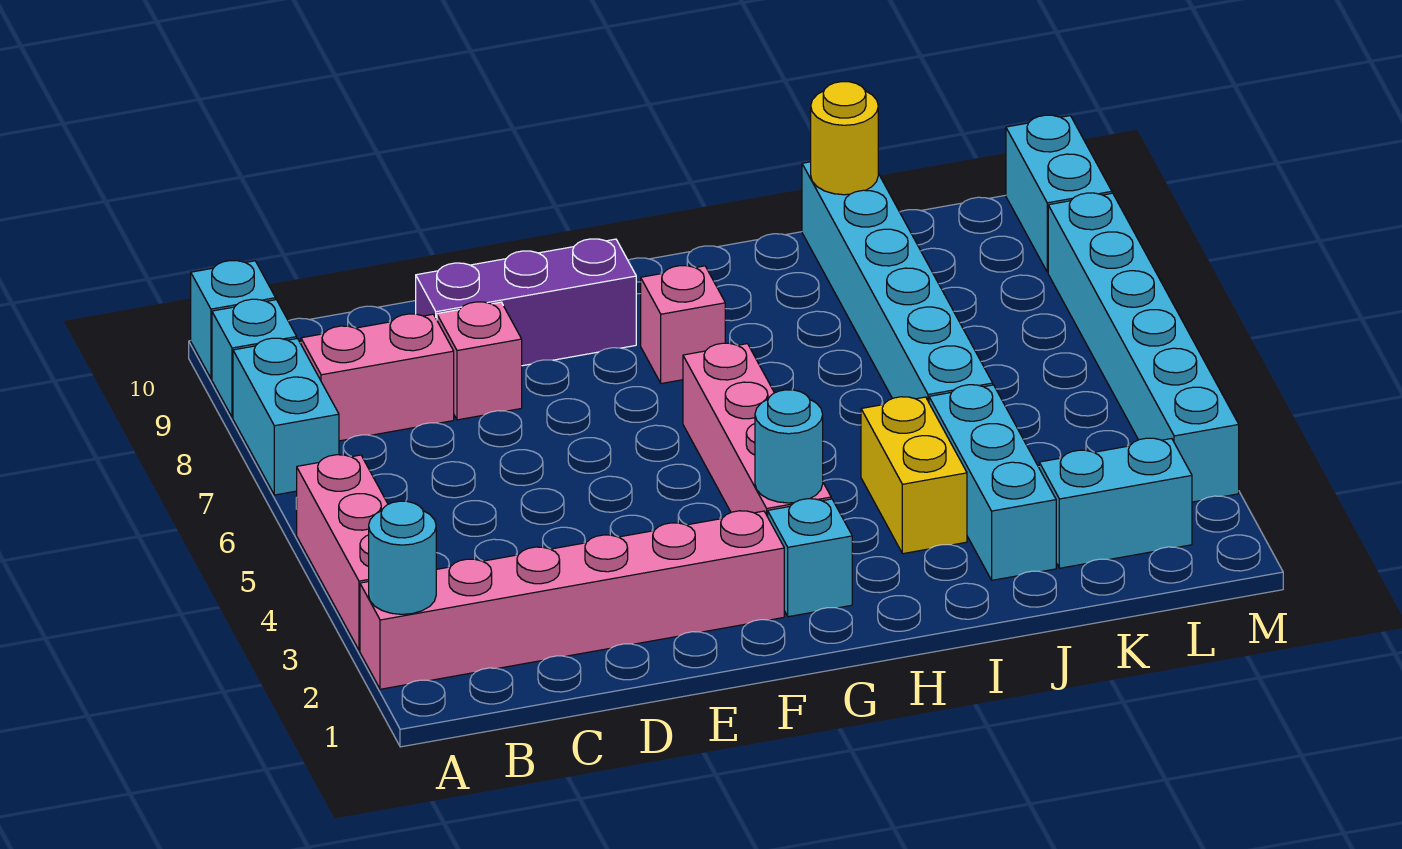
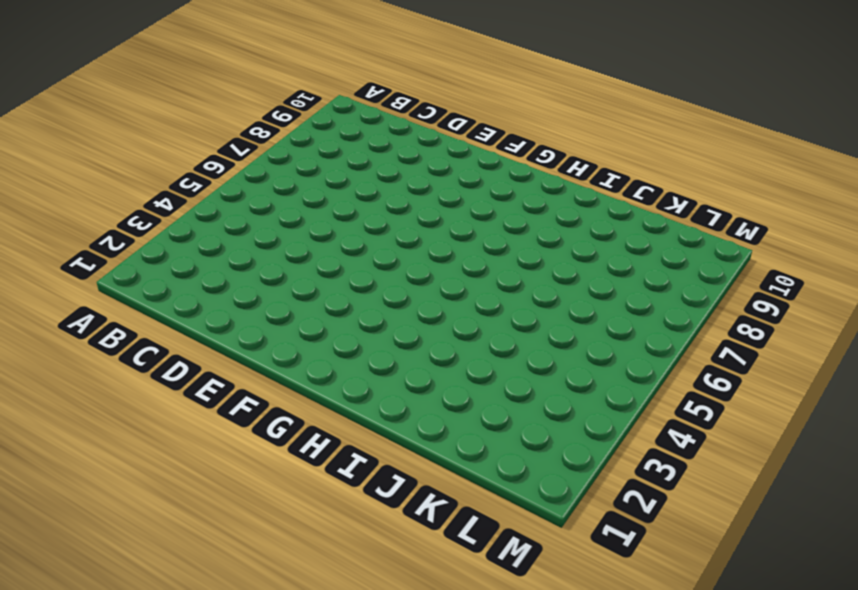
none -> pink brick A2:F2 level 1
none -> pink brick A3:A5 level 1
none -> cyan brick A7:A8 level 1

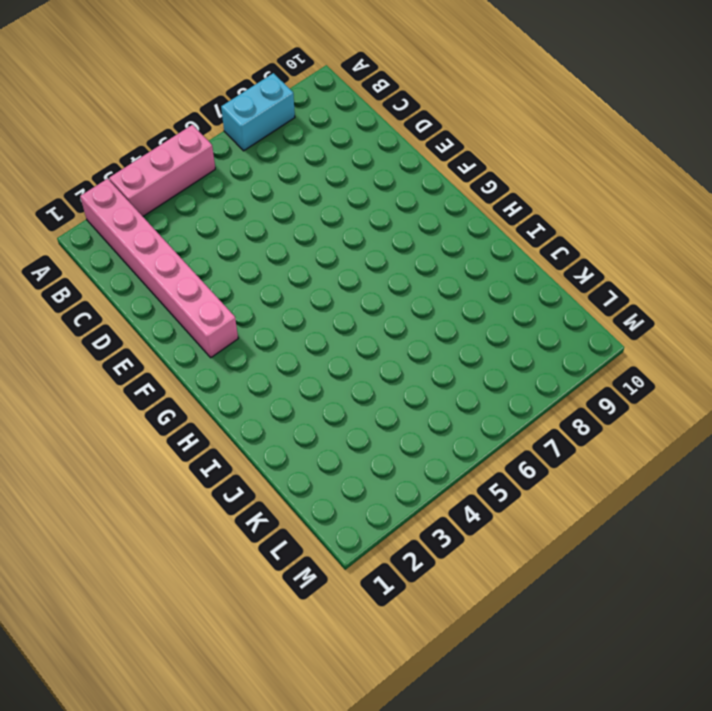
none -> cyan brick A9 level 1
none -> cyan brick A10 level 1
none -> pink brick B8:C8 level 1

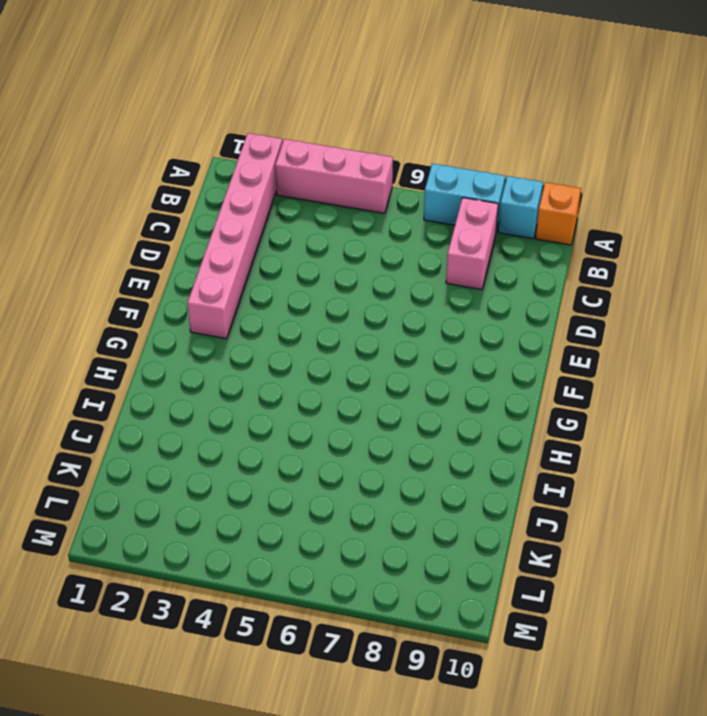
orange brick A10 level 1 -> cyan brick A10 level 1
none -> pink brick D8 level 1
none -> purple brick D9:F9 level 1
none -> cyan brick G2 level 1

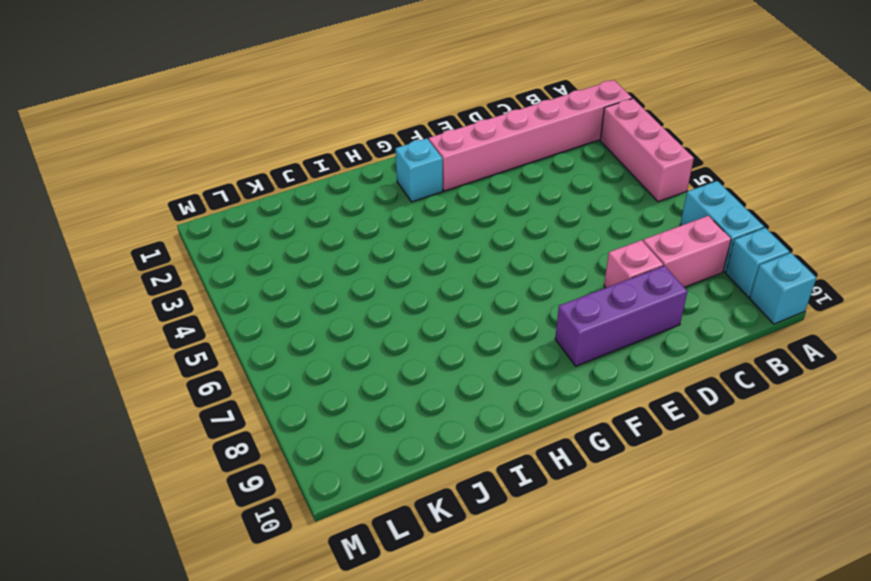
none -> pink brick G3:G6 level 1
none -> pink brick G8 level 1
none -> yellow brick I3:I4 level 1

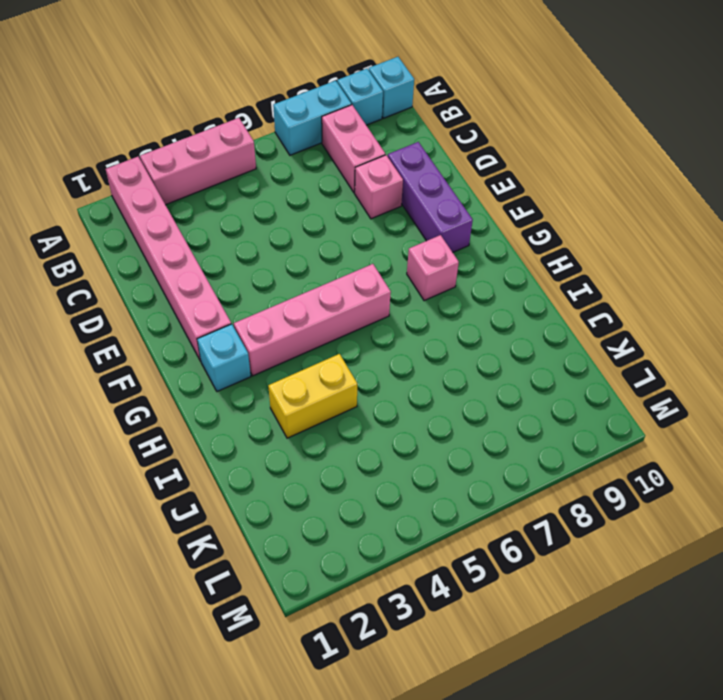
none -> cyan brick J2:J4 level 1
none -> cyan brick J5:J10 level 1
none -> cyan brick K2:L2 level 1

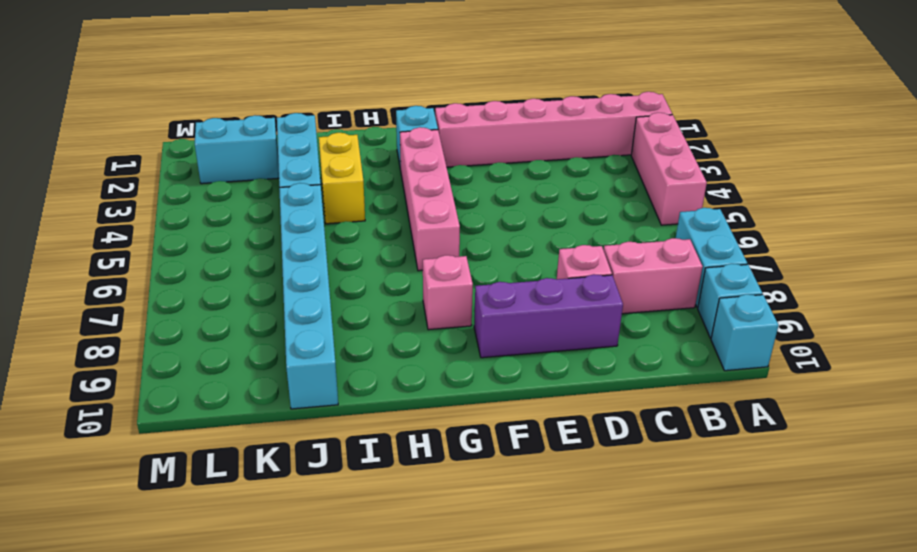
none -> cyan brick M3:M8 level 1
none -> cyan brick M9:M10 level 1
none -> cyan round brick A2 level 2

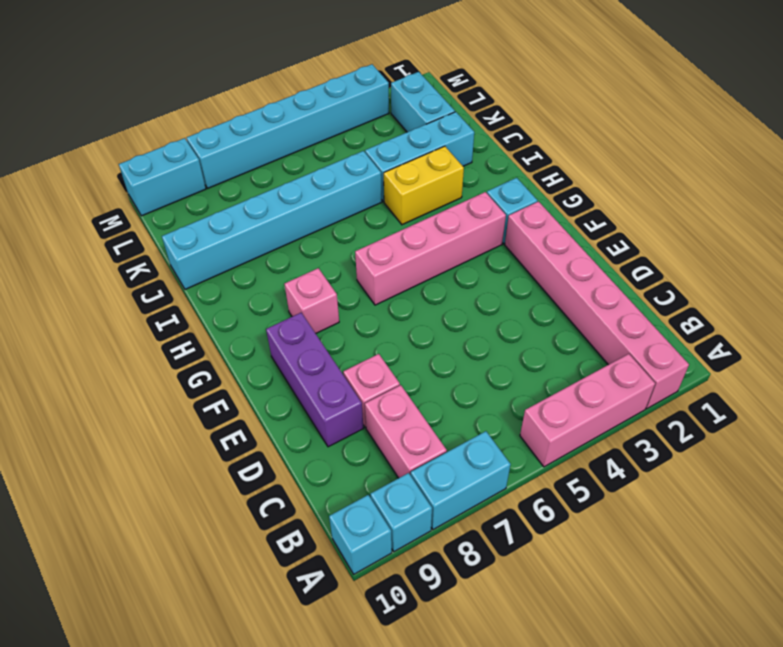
none -> cyan round brick A2 level 2
none -> cyan round brick G3 level 2
none -> yellow round brick J10 level 2

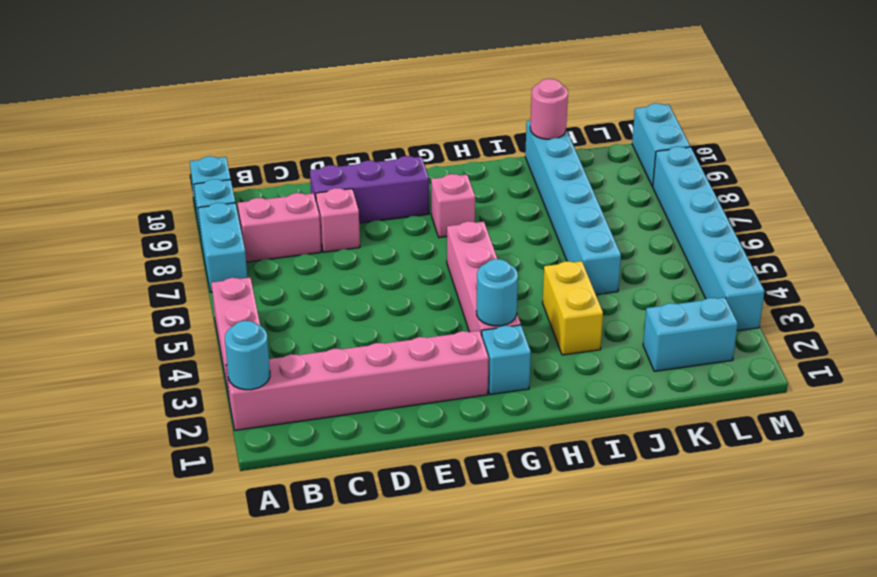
pink round brick J10 level 2 -> yellow round brick J10 level 2
none -> cyan brick J2:J4 level 1

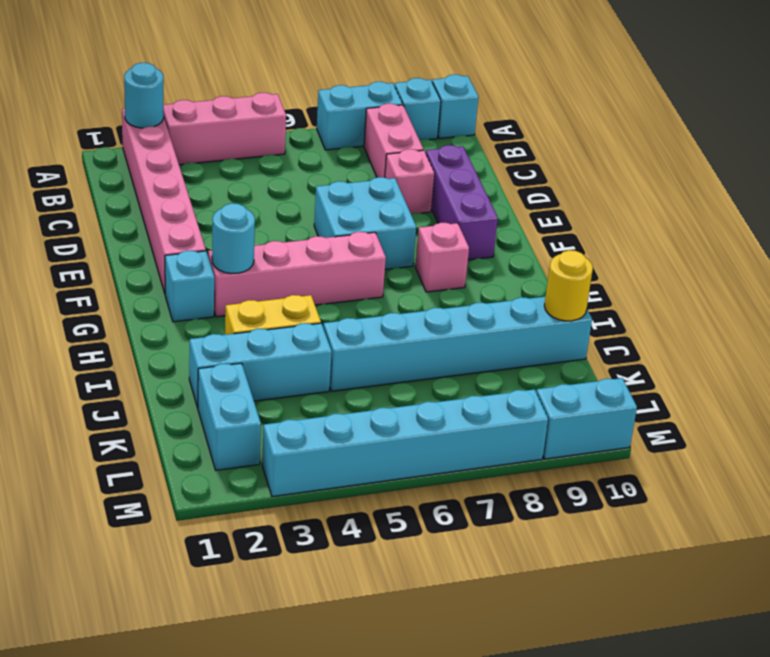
cyan brick E6:F7 level 1 -> none

